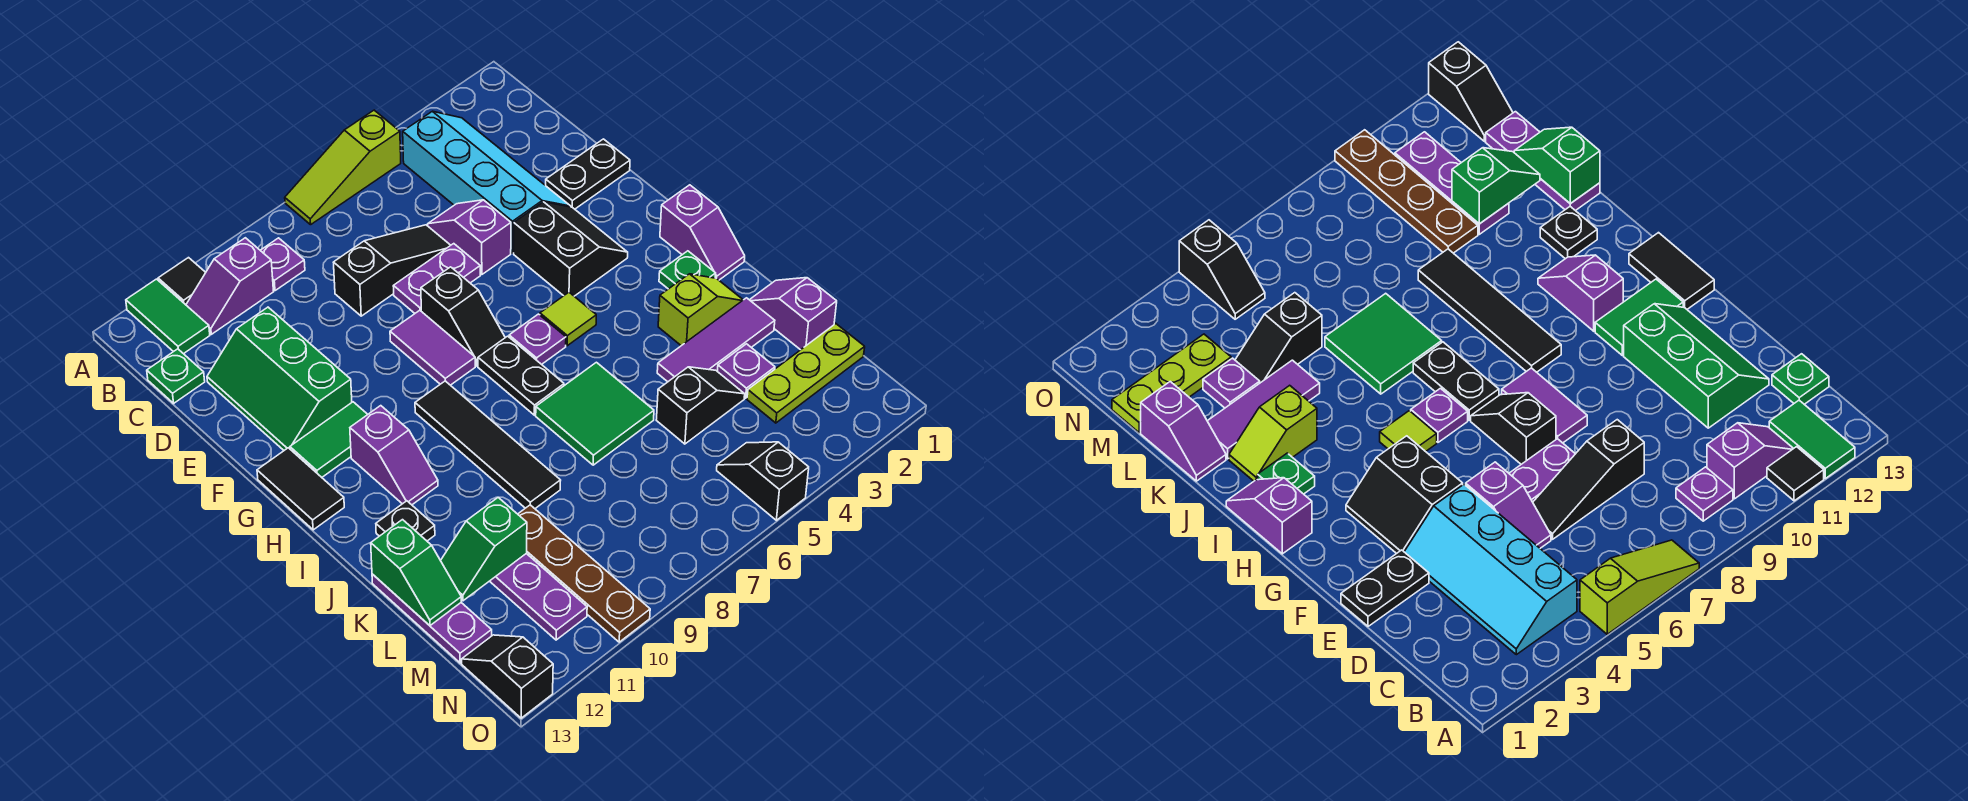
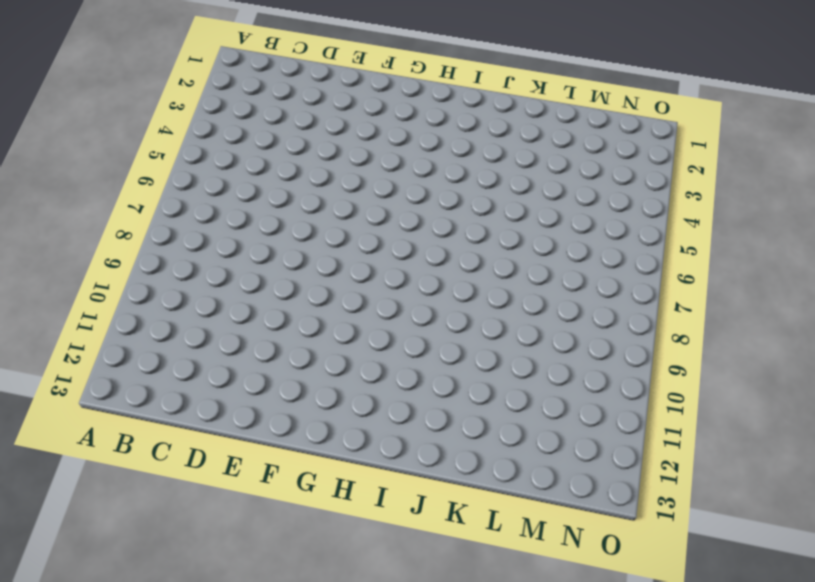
none -> lime slope A5:A7 level 1 top 5
none -> black tile A11 level 1
none -> green tile A12:B12 level 1
none -> cyan slope B3:E4 level 1 top 4

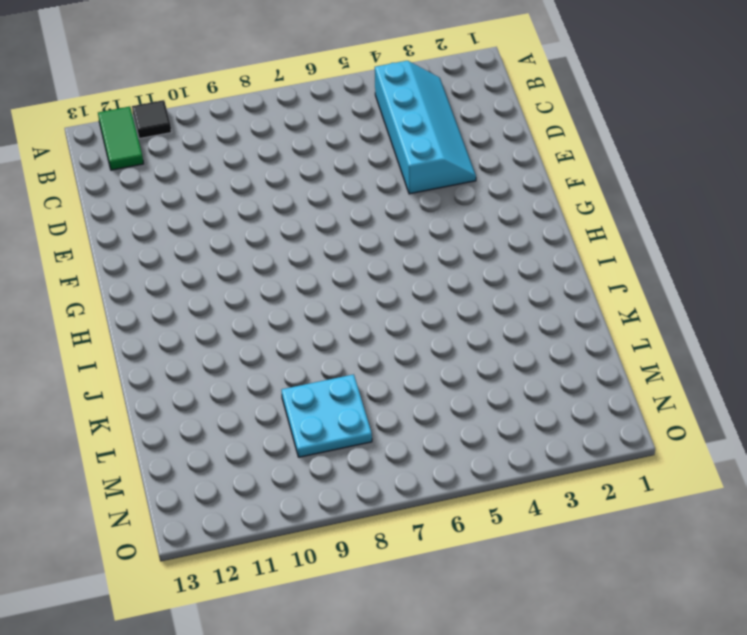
cyan plate L8:M9 level 1 -> none
none -> lime slope A5:A7 level 1 top 5
none -> purple plate B9 level 1
none -> purple slope B10:B11 level 1 top 10
none -> green plate C13 level 1

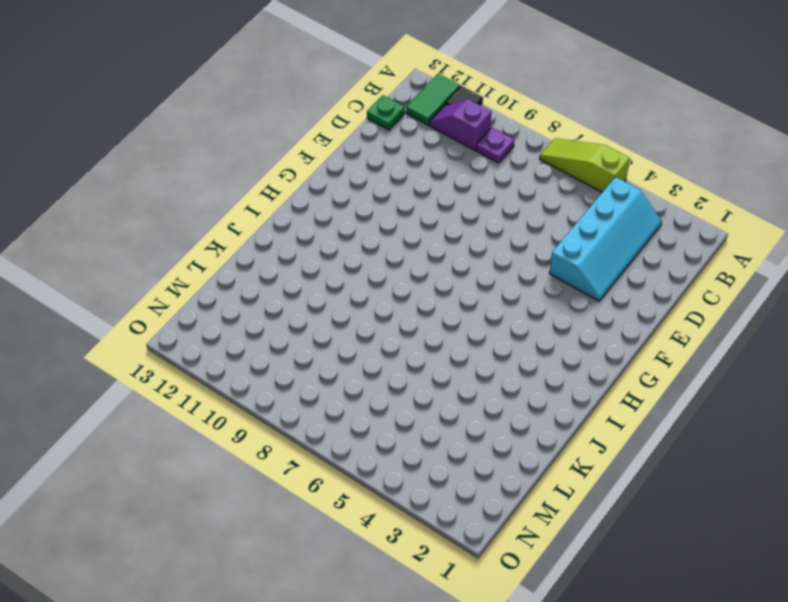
none -> purple slope D5:E5 level 1 top E
none -> black slope D6:D8 level 1 top 8
none -> green slope D11:F12 level 1 top 11
none -> black plate E1:E2 level 1

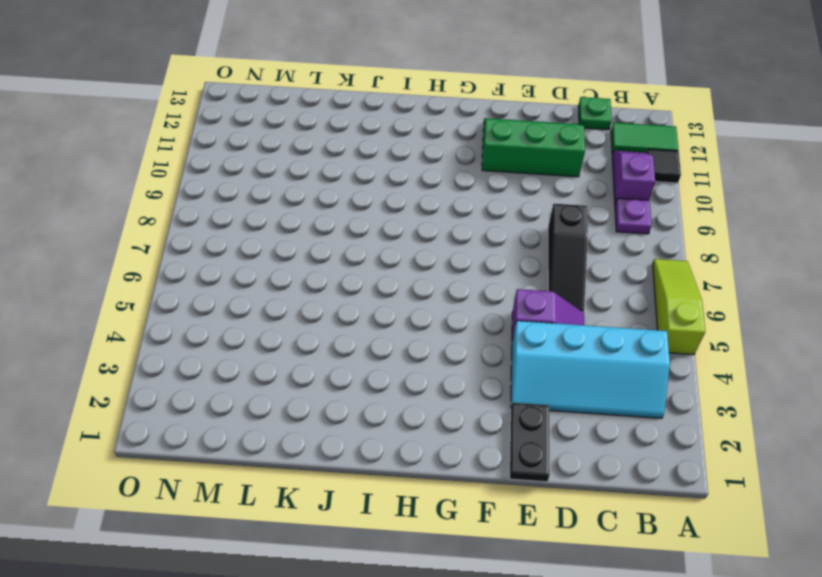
none -> purple plate E6:E7 level 1
none -> black slope F3:G4 level 1 top 4
none -> black slope F7:G7 level 1 top F
none -> purple tile F8:G8 level 1

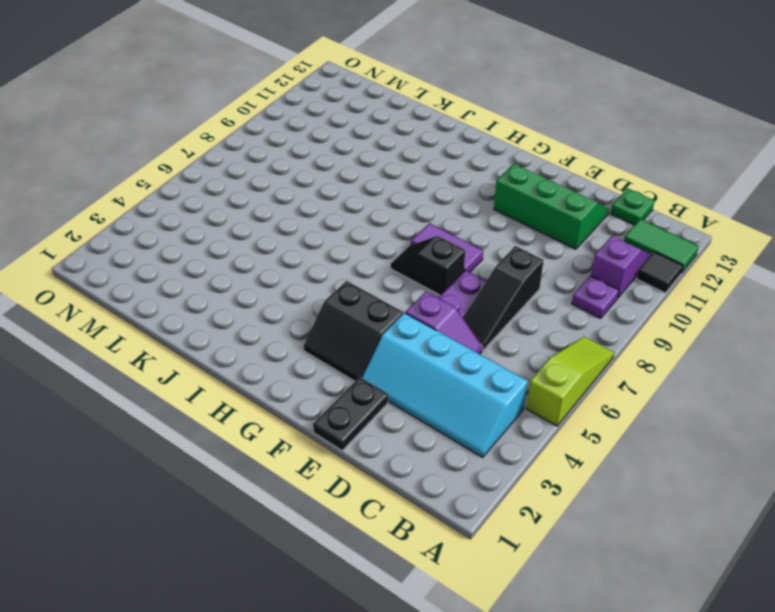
none -> green tile G11:G12 level 1
none -> black tile G13:H13 level 1
none -> purple slope H1:I1 level 1 top H
none -> lime tile H5 level 1

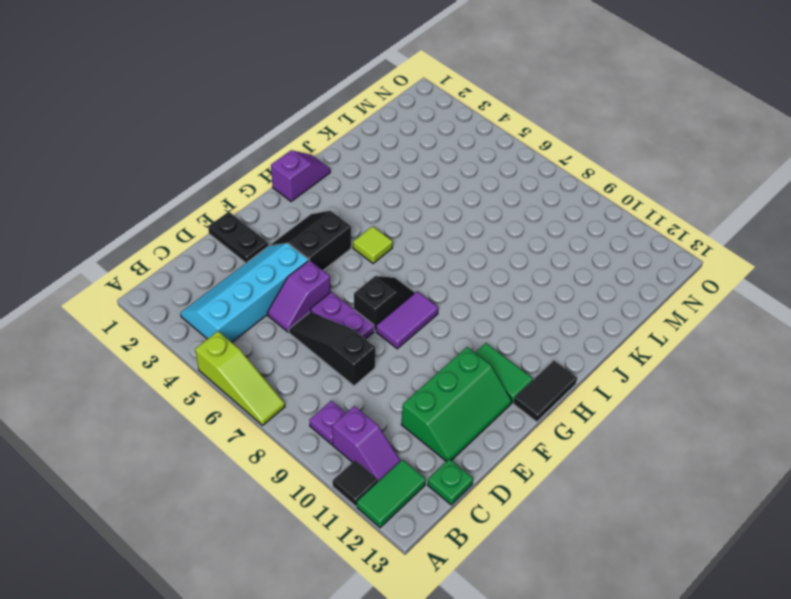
none -> purple plate H6 level 1
none -> black plate H7:I7 level 1
none -> black tile H9:K9 level 1
none -> purple slope H11:I11 level 1 top H

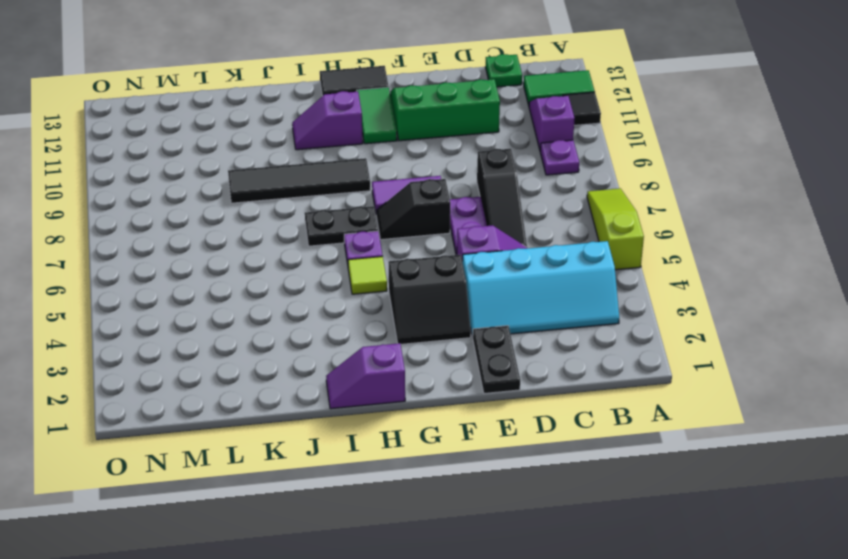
none -> green plate I2 level 1
none -> lime slope J2:J3 level 1 top 3
none -> green tile J6:K7 level 1
none -> black plate J12 level 1

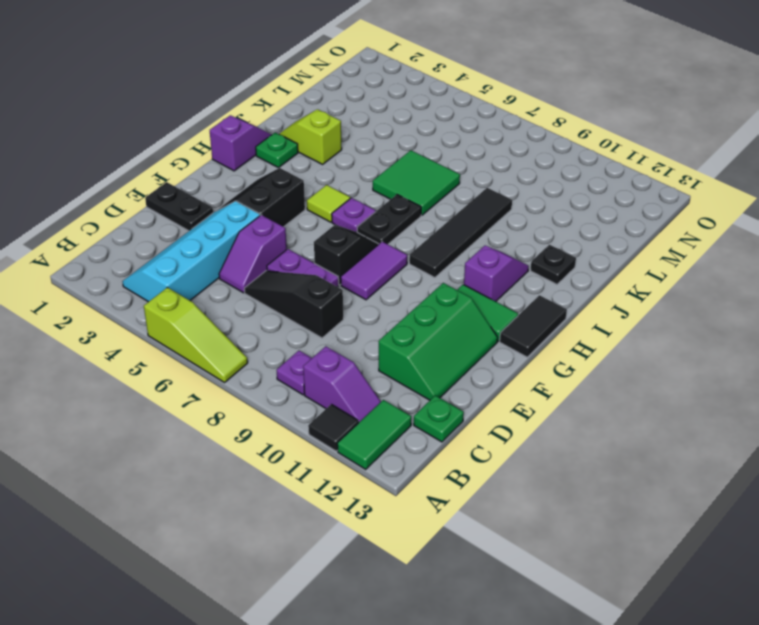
none -> purple slope K1:L1 level 1 top L
none -> purple tile K2:K4 level 1
none -> purple plate K13:M13 level 1
none -> purple plate L3 level 1

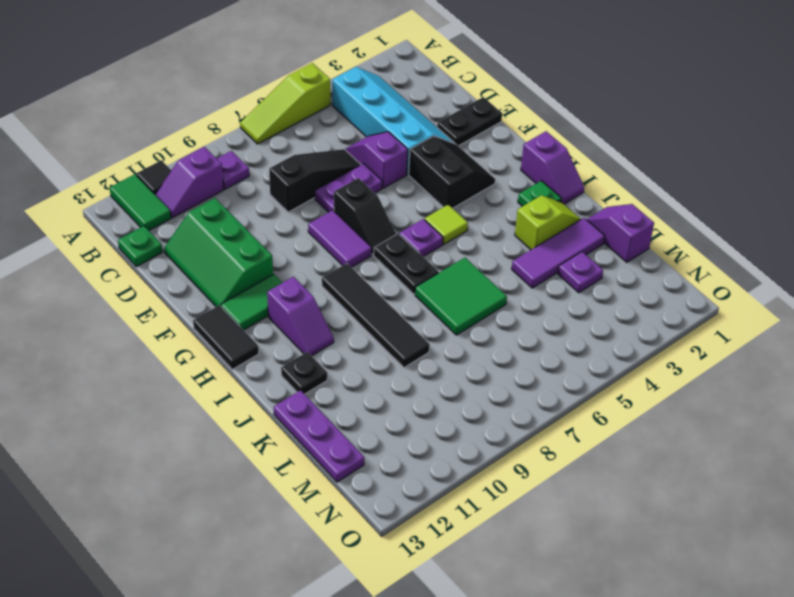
none -> black slope L4:L5 level 1 top 5
none -> brown plate L10:O10 level 1
none -> purple plate L11:N11 level 1
none -> lime plate M1:M3 level 1

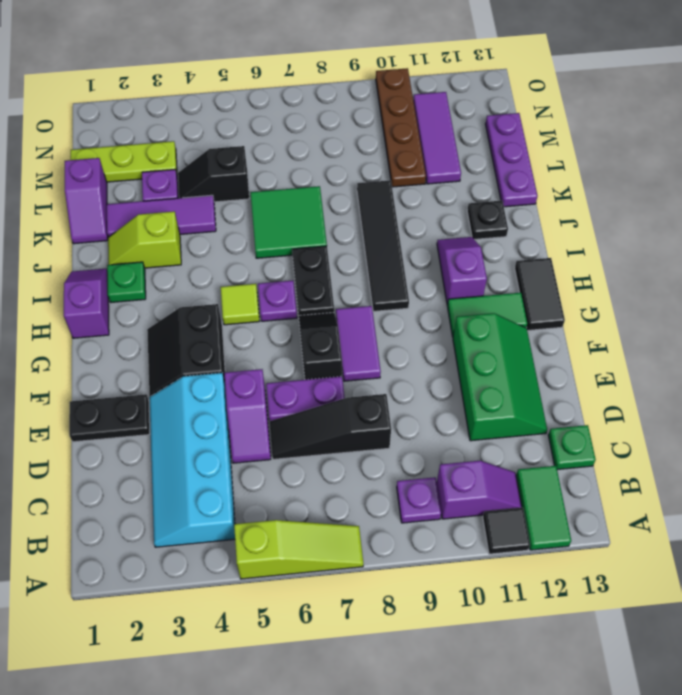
purple tile L11:N11 level 1 -> purple plate L11:N11 level 1
none -> black slope N5:O5 level 1 top O
none -> black slope N13:O13 level 1 top O
none -> green slope K13:L13 level 2 top K
none -> green slope L11:L12 level 2 top 11

